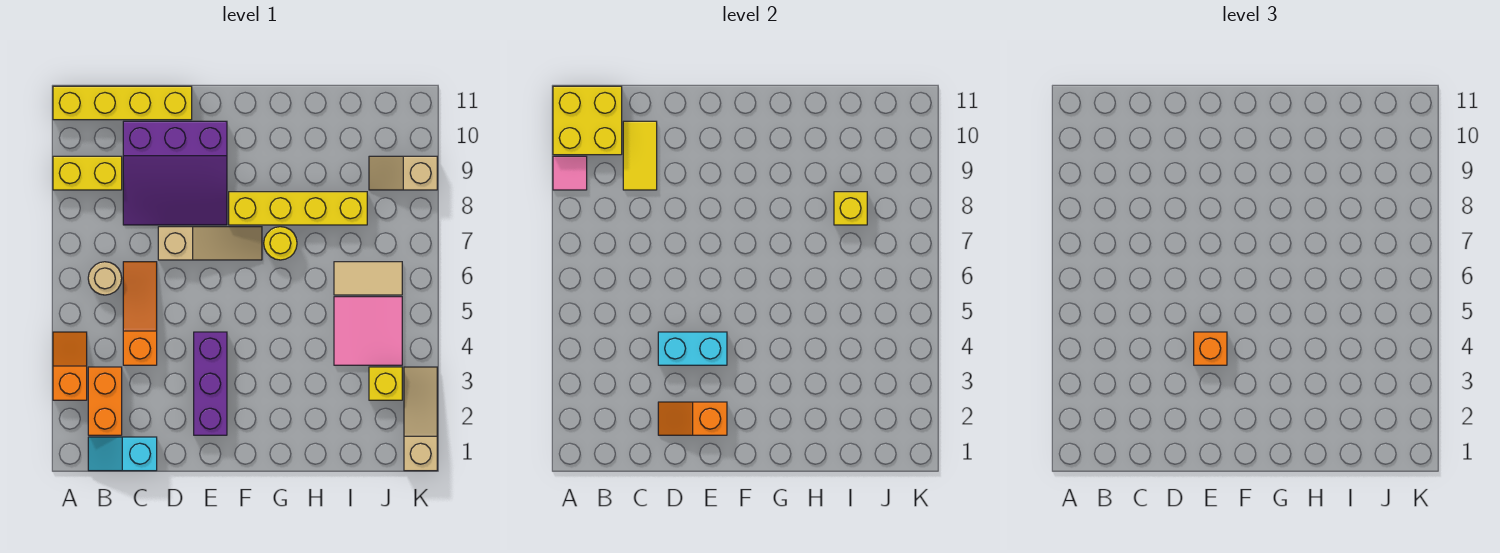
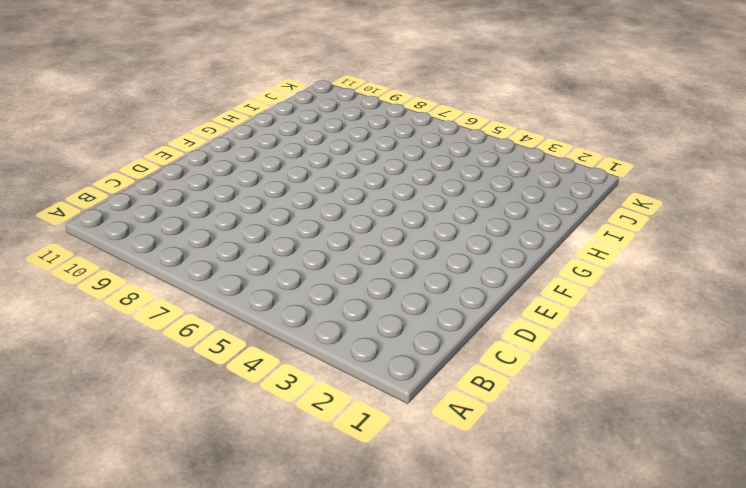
none -> orange slope A3:A4 level 1 top 3
none -> yellow brick A9:B9 level 1
none -> yellow brick A11:D11 level 1

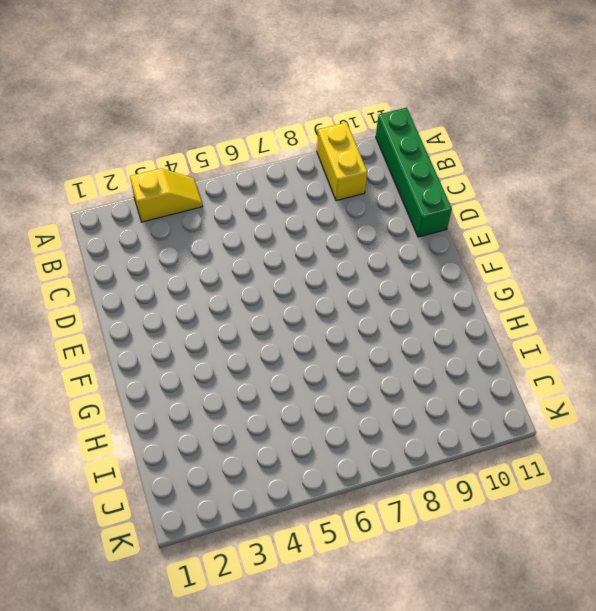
yellow slope A3:A4 level 1 top 3 -> orange slope A3:A4 level 1 top 3
green brick A11:D11 level 1 -> yellow brick A11:D11 level 1
none -> cyan slope B1:C1 level 1 top C
none -> orange brick B2:B3 level 1
none -> tan round brick B6 level 1

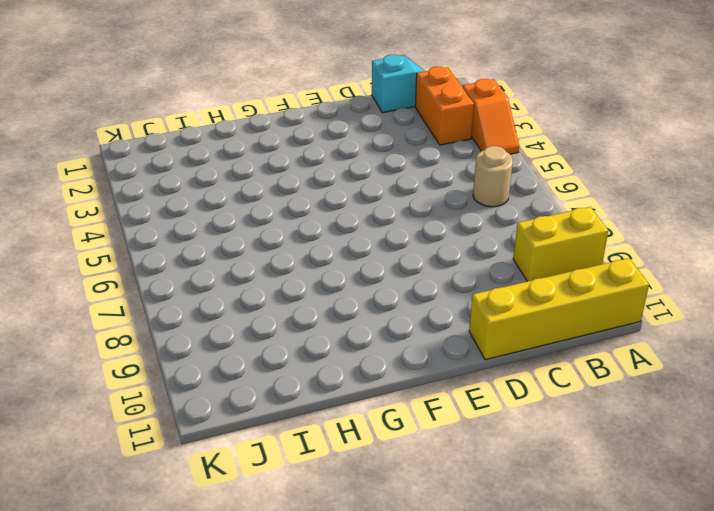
none -> orange slope C4:C6 level 1 top 4
none -> purple slope C8:E10 level 1 top 10
none -> tan slope D7:F7 level 1 top D

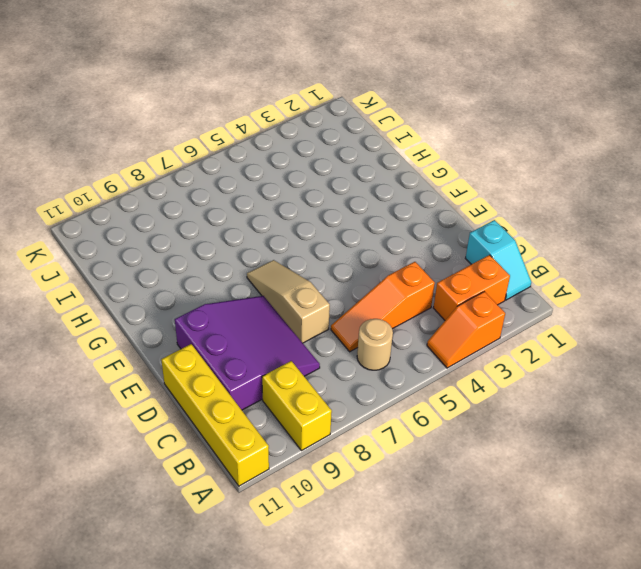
none -> purple brick E2:E4 level 1
none -> yellow brick F8:I8 level 1
none -> yellow round brick G7 level 1

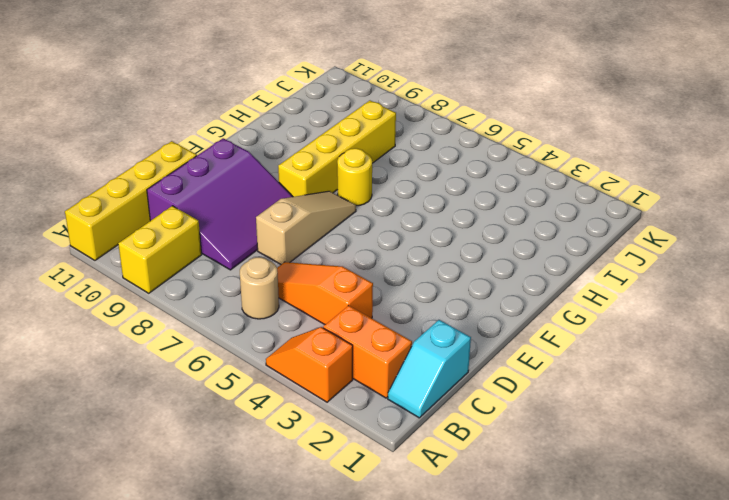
none -> purple brick E2:E4 level 1
none -> pink tile I4:J5 level 1
none -> tan tile I6:J6 level 1

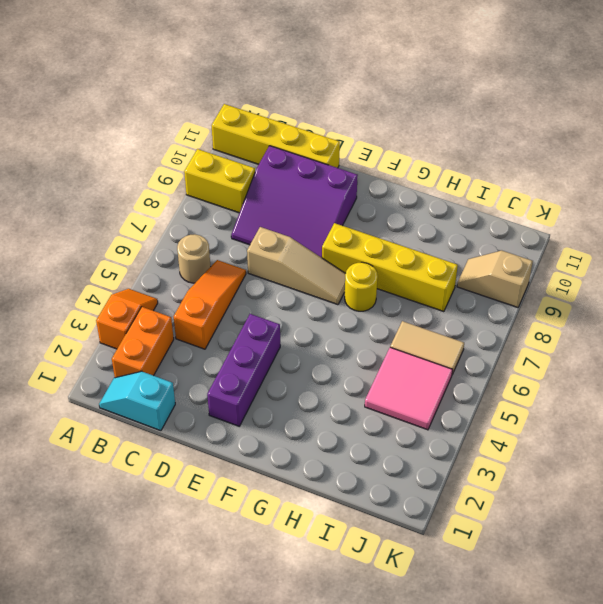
none -> yellow brick J3 level 1
none -> tan slope K1:K3 level 1 top 1
none -> pink tile A9 level 2

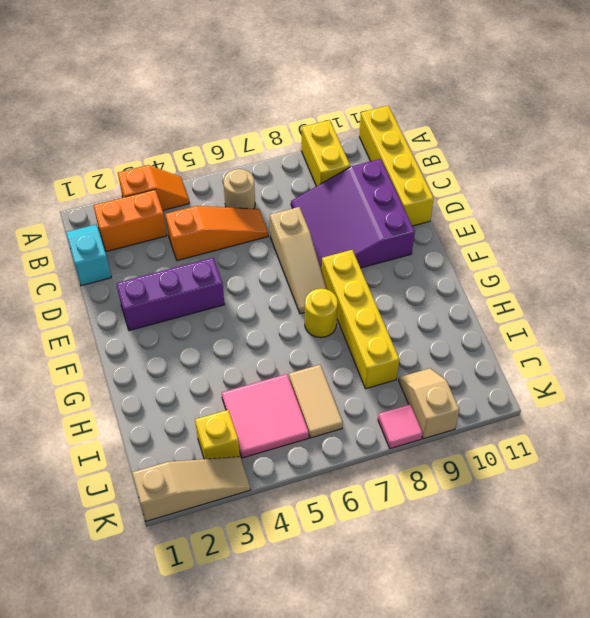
pink tile K8 level 1 -> pink tile A9 level 2
none -> yellow brick A10:B11 level 2
none -> yellow tile C9:C10 level 2
none -> orange slope D2:E2 level 2 top E

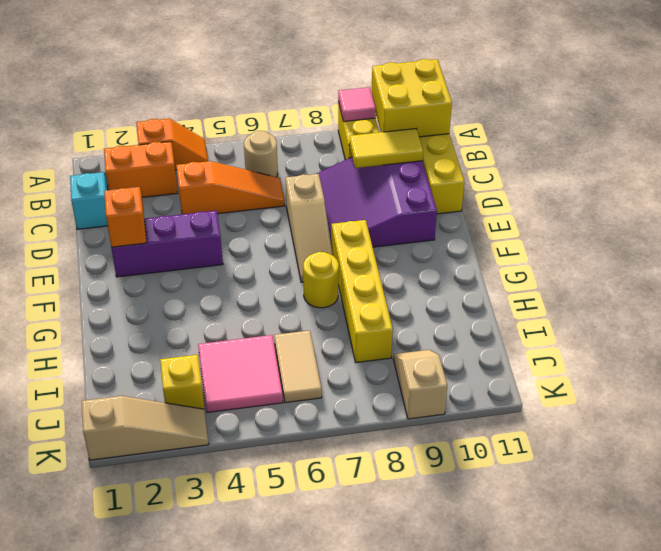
none -> cyan brick D4:E4 level 2
none -> yellow brick I8 level 2
none -> orange brick E4 level 3

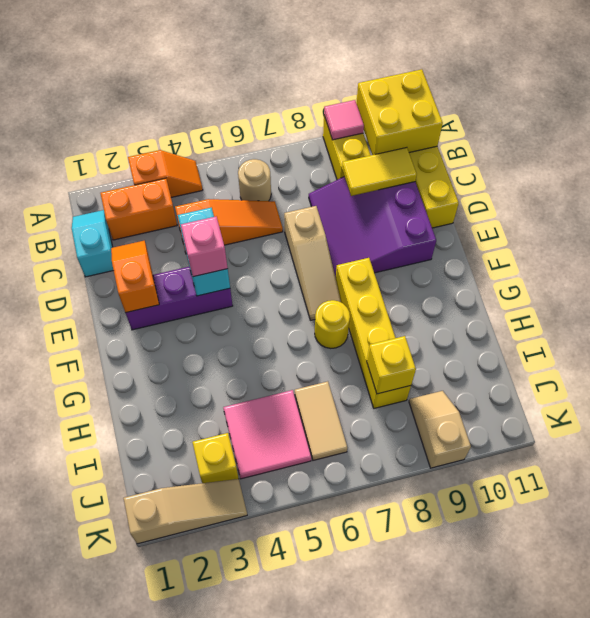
pink brick E4 level 3 -> orange brick E4 level 3

